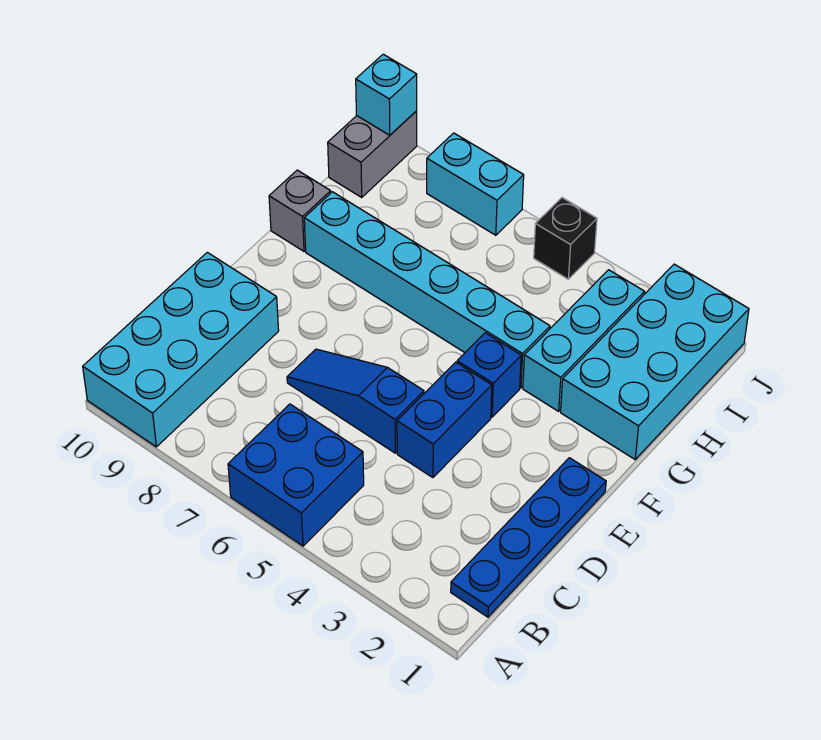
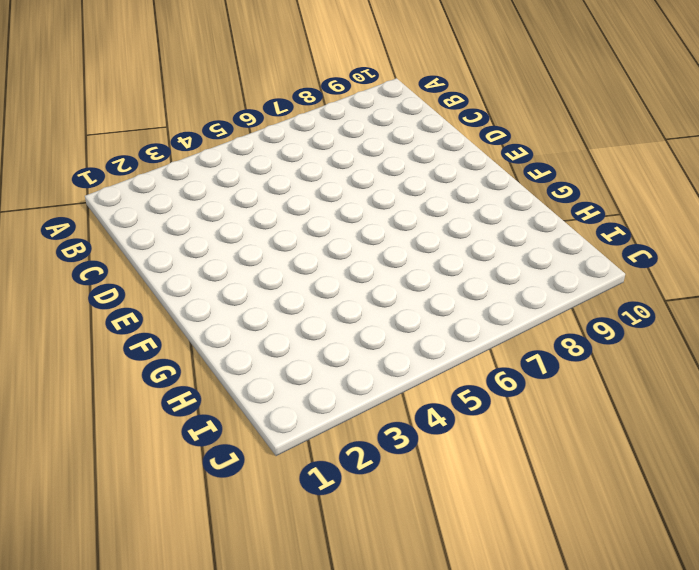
none -> blue brick A5:B6 level 1
none -> cyan brick A9:D10 level 1
none -> blue plate B1:E1 level 1

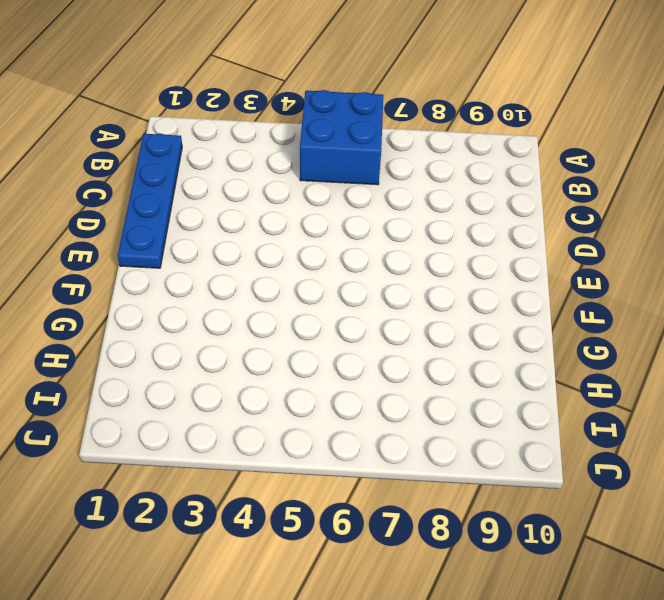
none -> cyan brick A9:D10 level 1
none -> blue brick D4:E4 level 1
none -> blue slope D5:D7 level 1 top 5

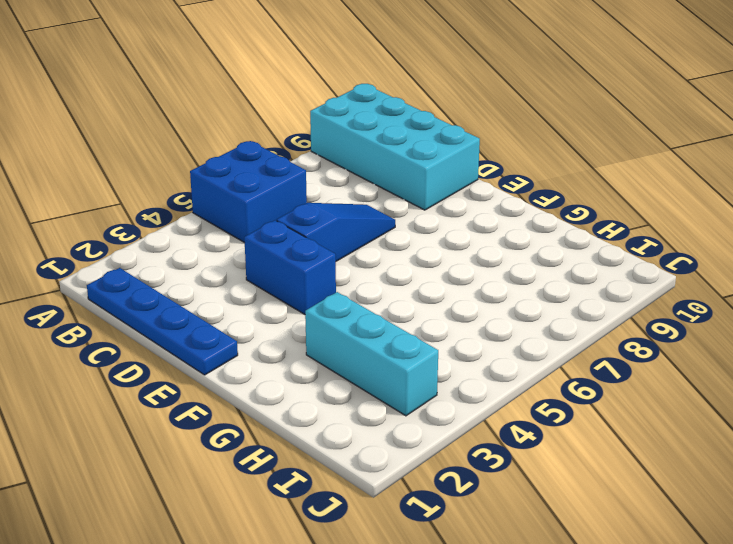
none -> blue brick F4 level 1
none -> cyan brick G1:J2 level 1
none -> cyan brick G4:G9 level 1

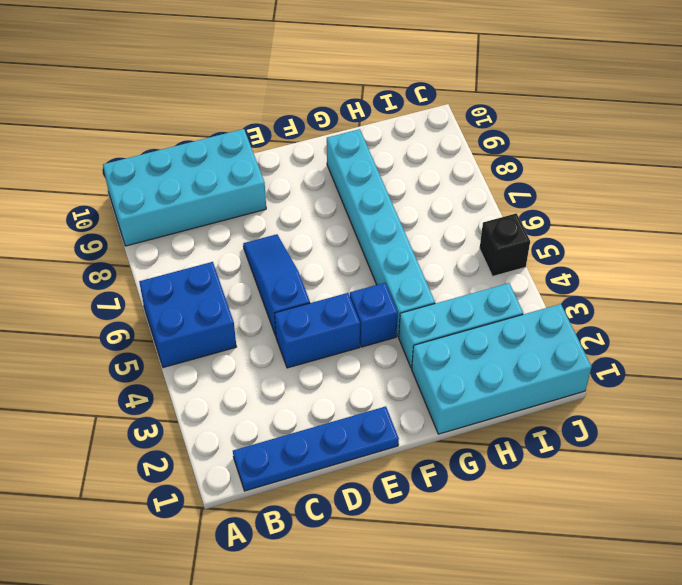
none -> grey brick G10 level 1
none -> grey brick I10:J10 level 1
none -> cyan brick J7:J8 level 1

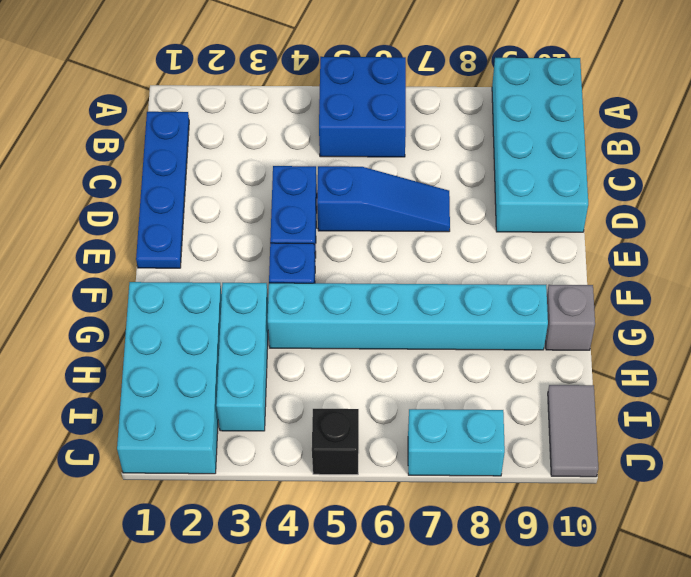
grey tile I10:J10 level 1 -> grey brick I10:J10 level 1
none -> cyan brick J10 level 2

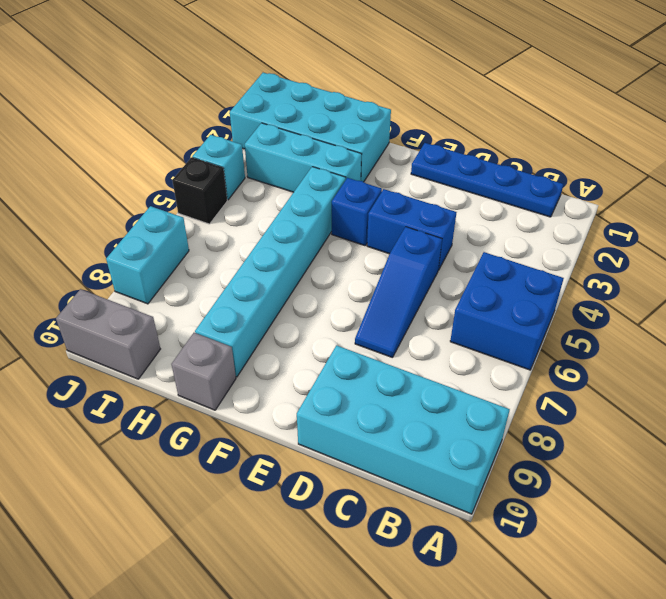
cyan brick J4 level 1 -> cyan brick J10 level 2

